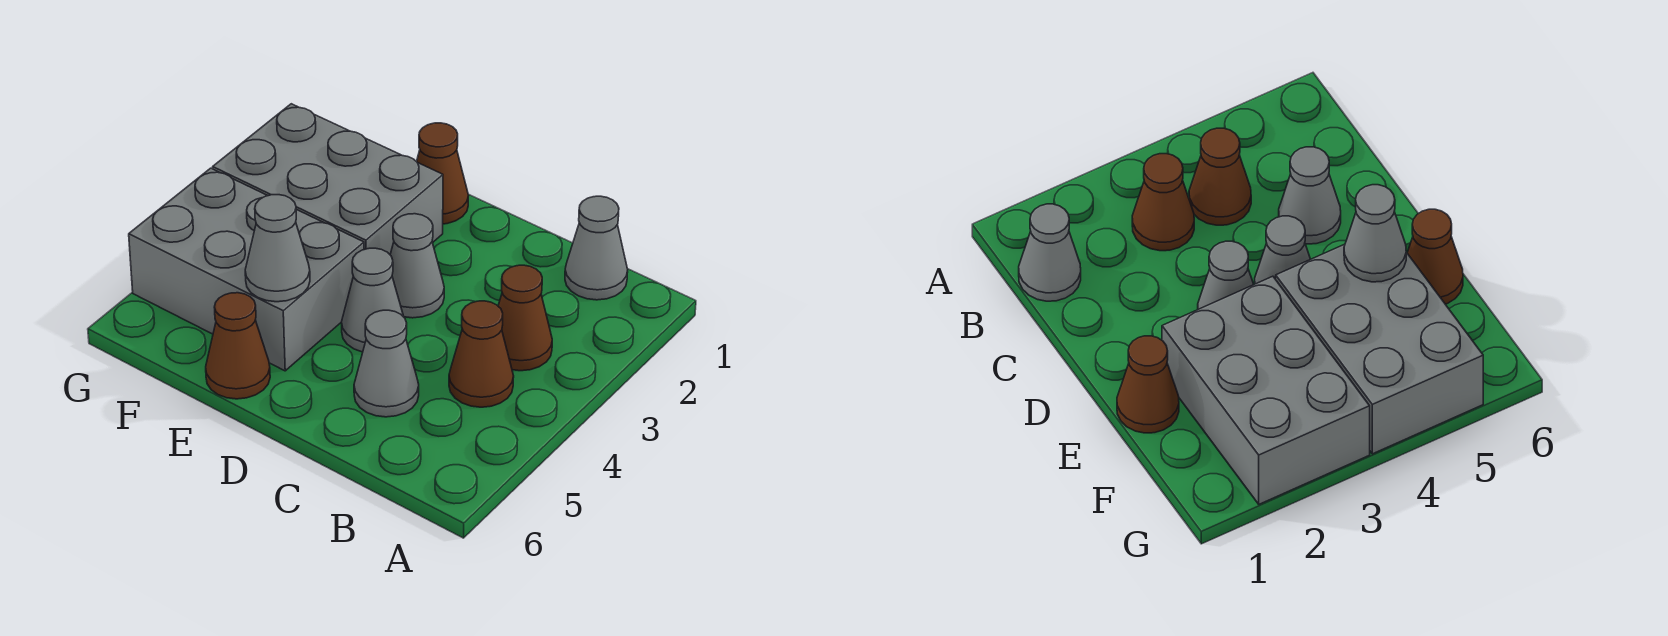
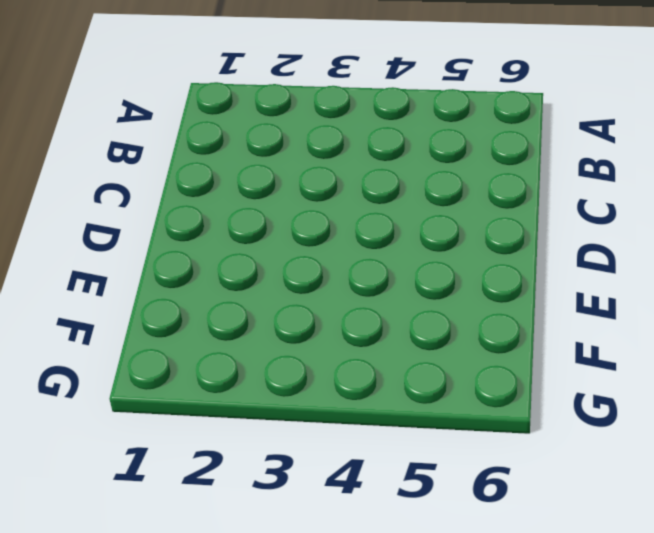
none -> grey cone B1 level 1
none -> brown cone B3 level 1

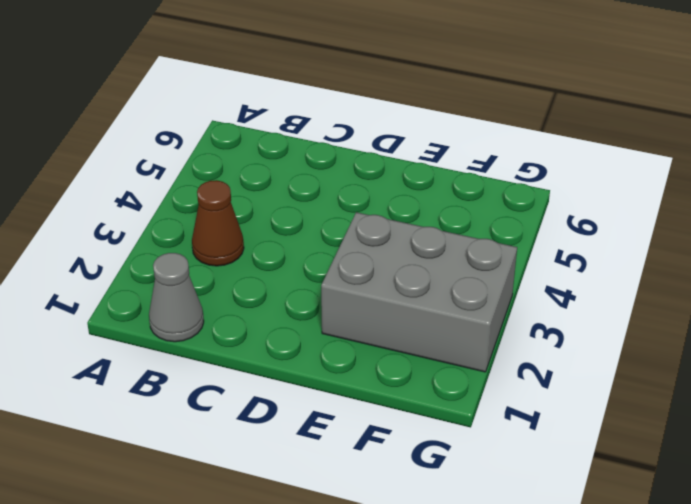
none -> brown cone B4 level 1
none -> grey cone C5 level 1

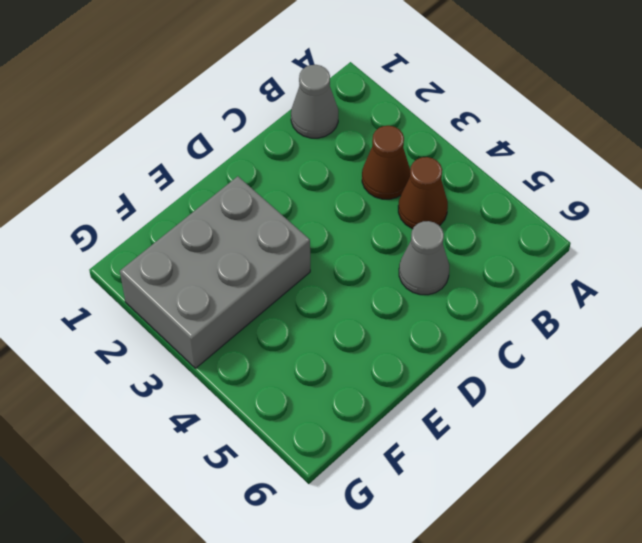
none -> grey cone D3 level 1
none -> grey cone D4 level 1

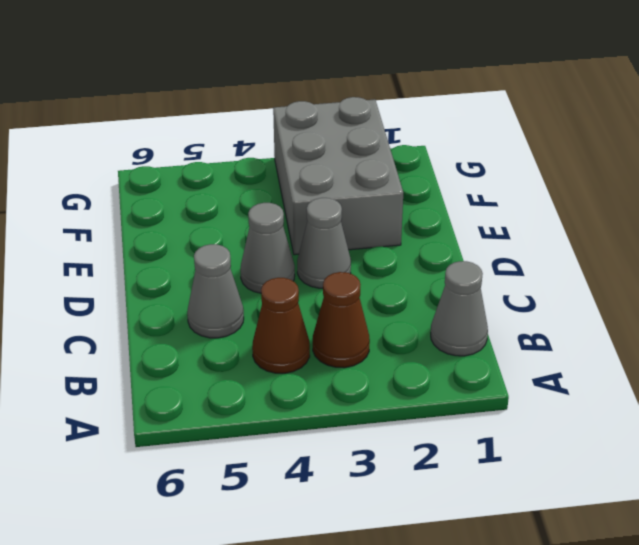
none -> brown cone E1 level 1
none -> grey brick E4:G5 level 1

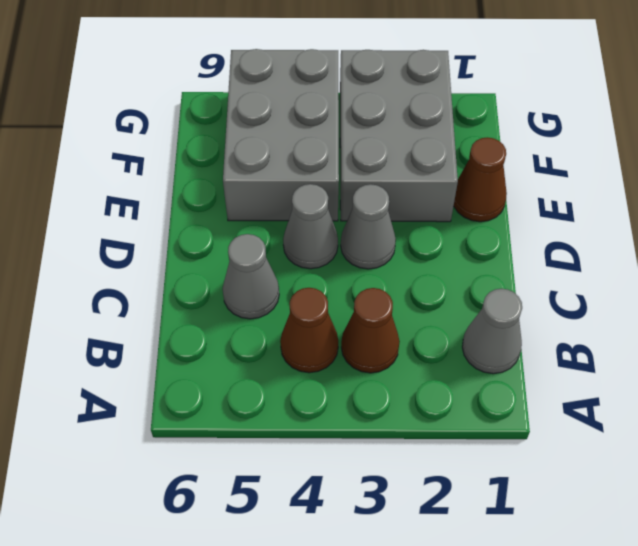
none -> brown cone E6 level 1
none -> grey cone E5 level 2

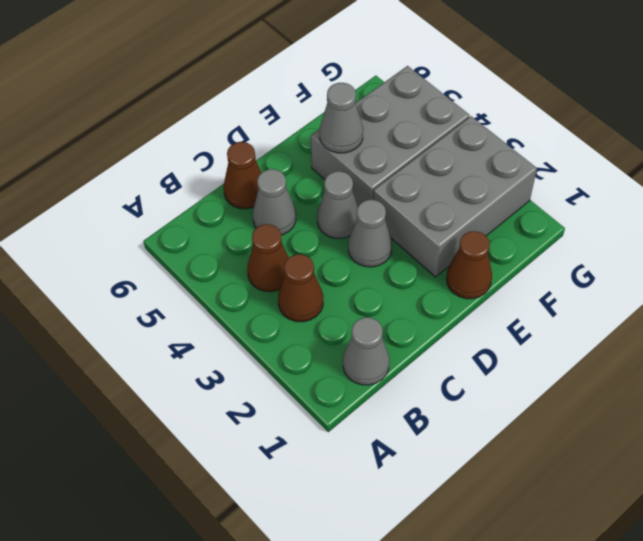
brown cone C6 level 1 -> brown cone E6 level 1

